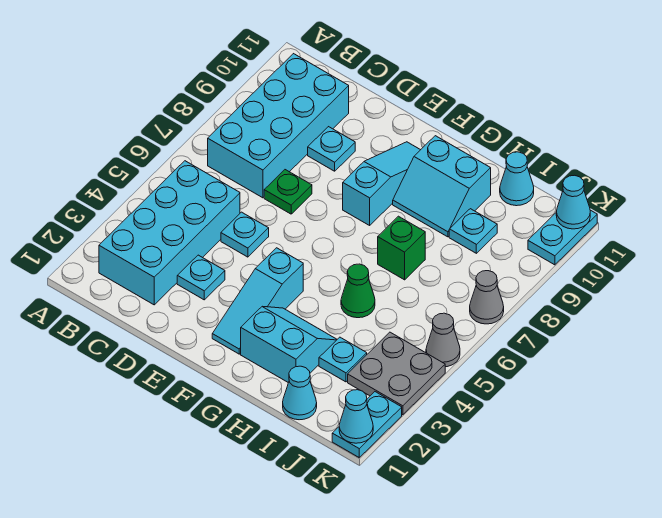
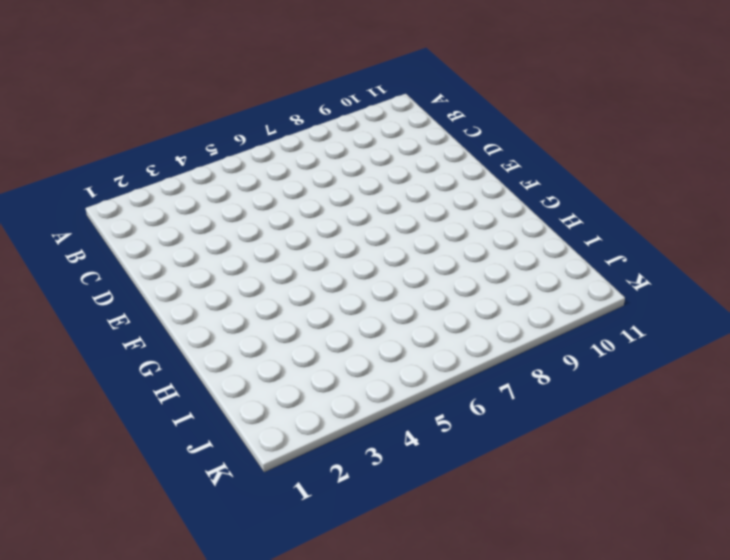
none -> cyan brick B2:C5 level 1
none -> cyan brick B7:C10 level 1
none -> cyan plate D3 level 1

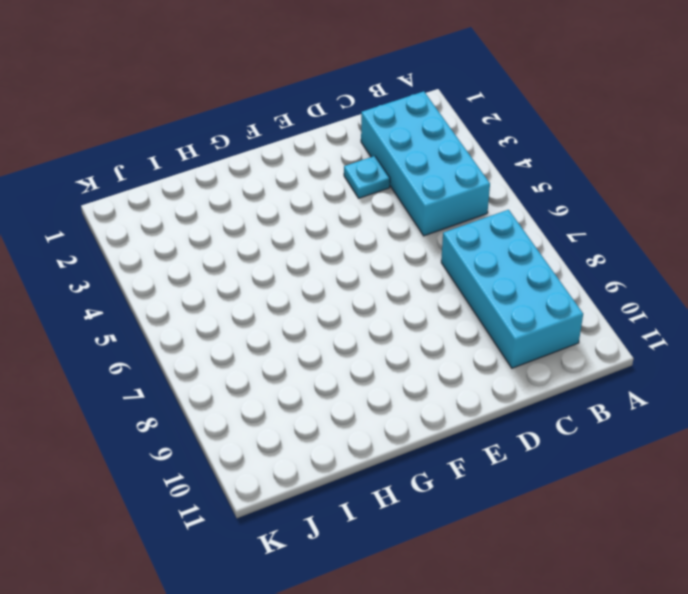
none -> cyan plate D5 level 1
none -> green plate D7 level 1
none -> cyan plate D9 level 1

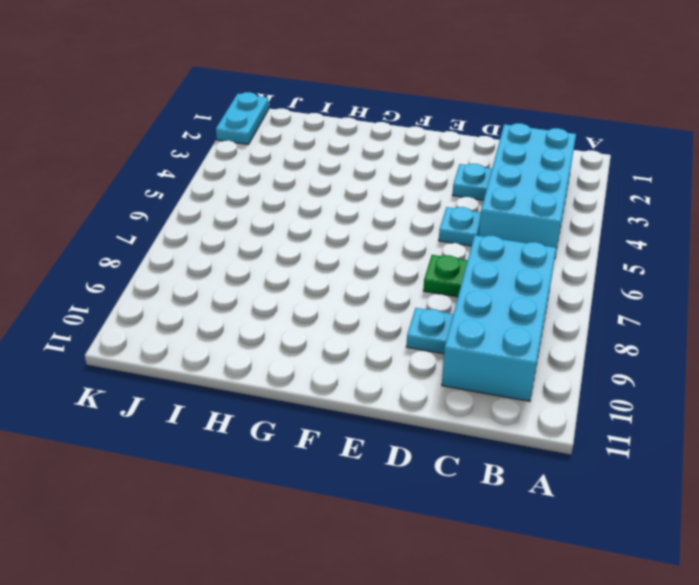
none -> cyan slope F2:F4 level 1 top 4
none -> cyan slope F8:F10 level 1 top 8
none -> cyan slope G2:H3 level 1 top 2

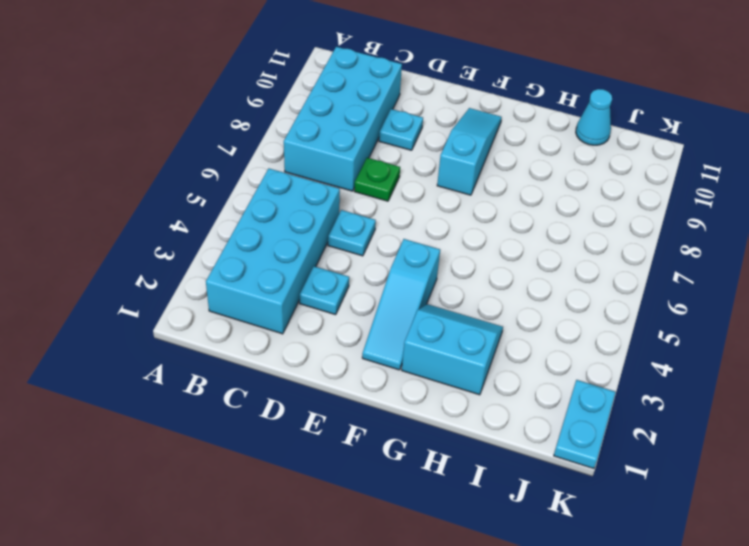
none -> cyan slope G9:H10 level 1 top 10
none -> green cone H5 level 1
none -> green brick H7 level 1

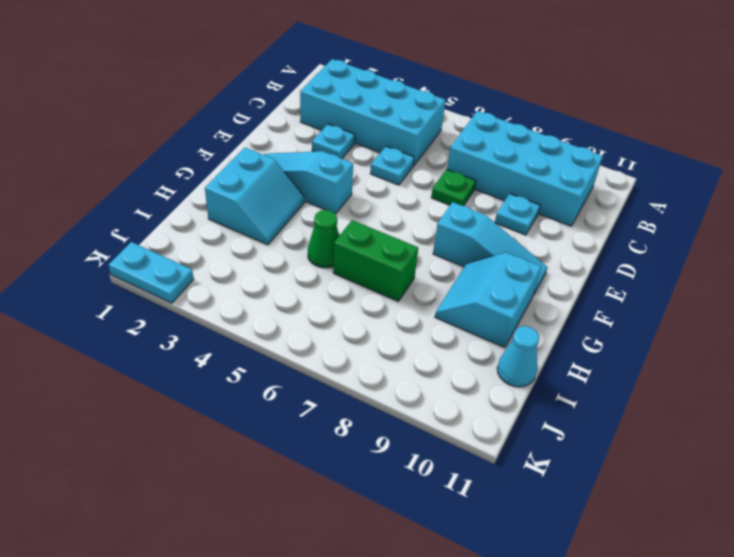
green brick H6:H7 level 1 -> green brick H7 level 1
none -> cyan cone I1 level 1
none -> cyan plate I3 level 1
none -> cyan plate I9 level 1

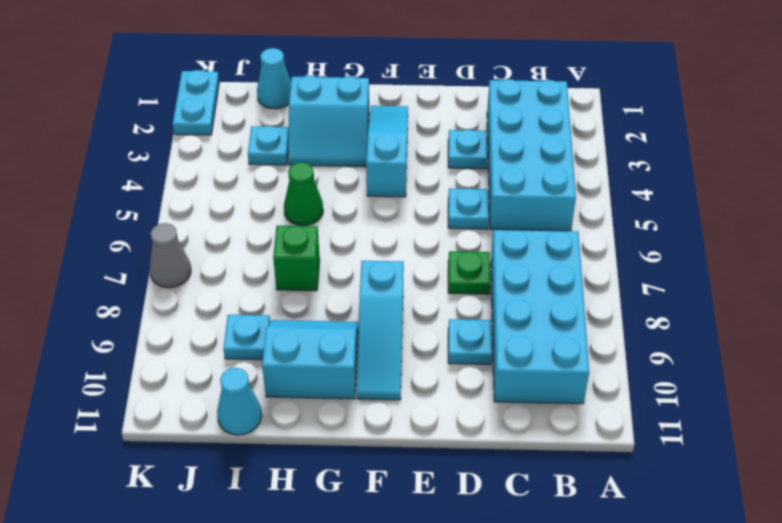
none -> grey plate J3:K4 level 1
none -> grey cone K5 level 1
none -> cyan plate K10:K11 level 1

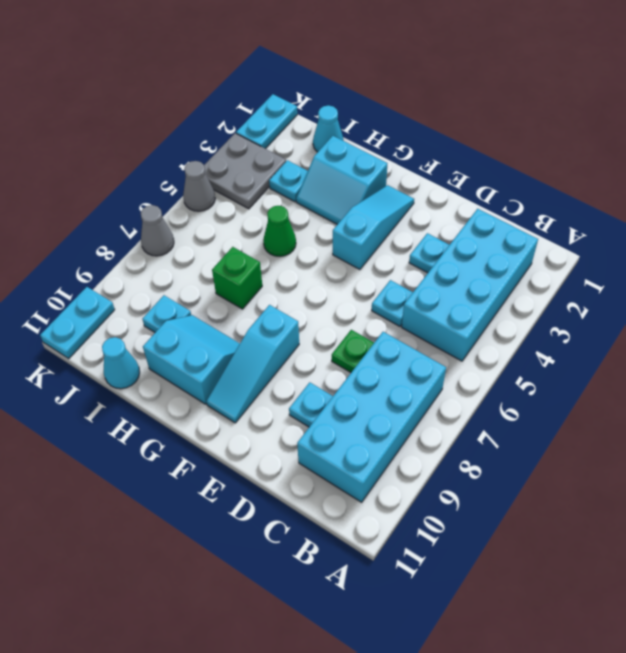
none -> cyan cone K1 level 2
none -> cyan cone K11 level 2

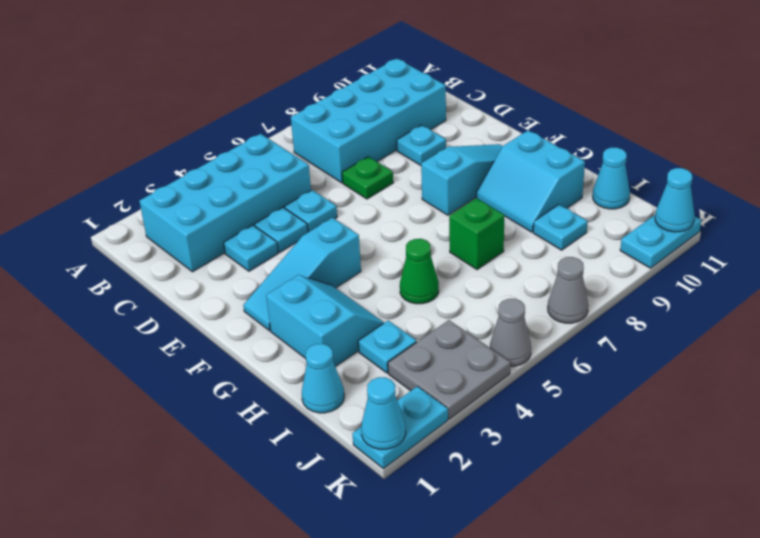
cyan plate D4 level 1 -> none

